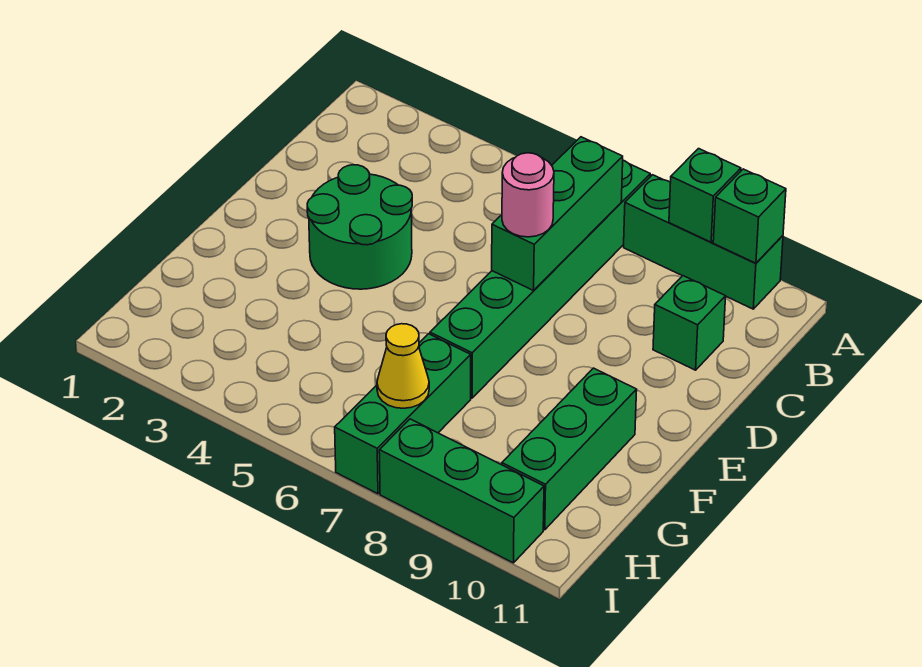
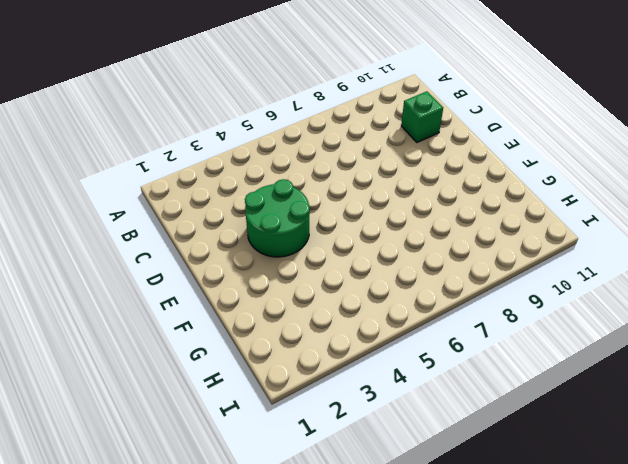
none -> green brick A7:F7 level 1
none -> green brick A8:A10 level 1
none -> green brick F10:H10 level 1

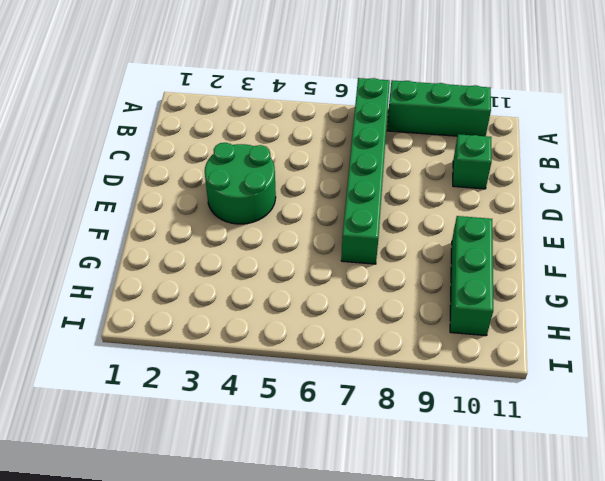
none -> green brick G7:I7 level 1
none -> green brick I8:I10 level 1
none -> green brick A9 level 2

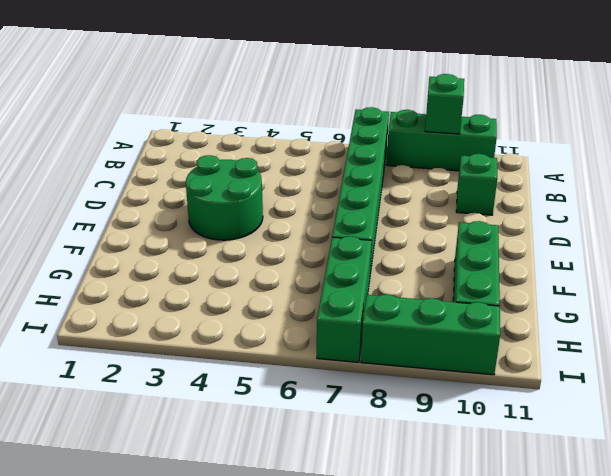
none -> green brick A10 level 2
none -> green brick B7:D7 level 2
none -> yellow cone H7 level 2

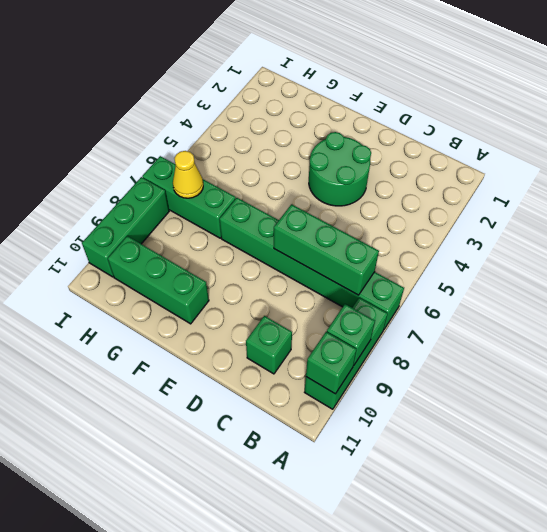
none -> pink round brick D7 level 3

